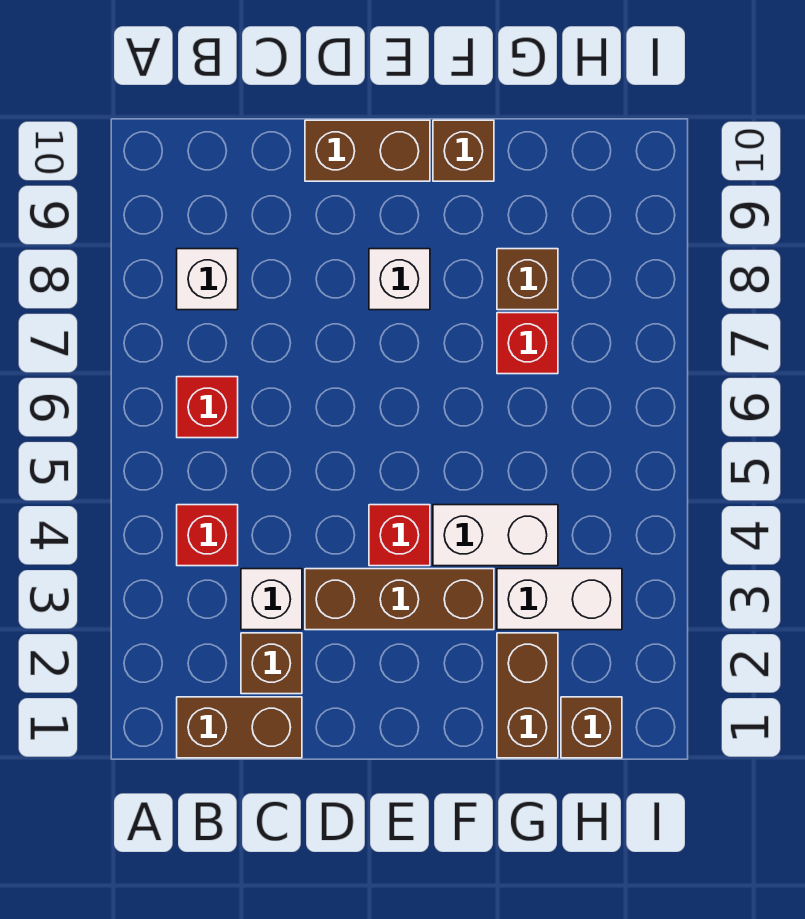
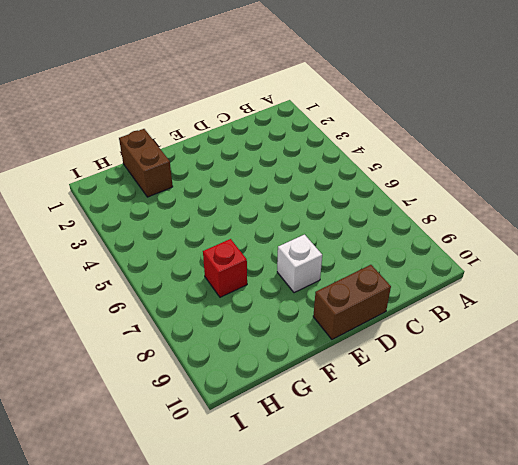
none -> brown brick B1:C1 level 1
none -> red brick B4 level 1
none -> red brick B6 level 1

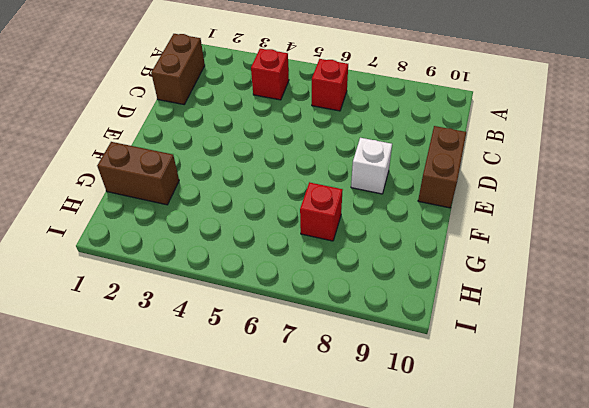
none -> white brick B8 level 1
none -> brown brick C2 level 1
none -> white brick C3 level 1

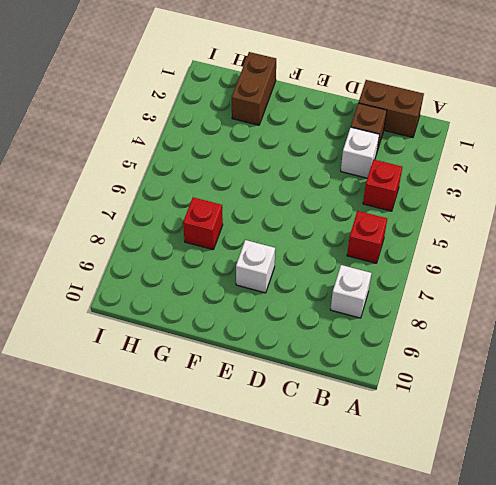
none -> brown brick D3:F3 level 1
none -> brown brick D10:E10 level 1
none -> red brick E4 level 1

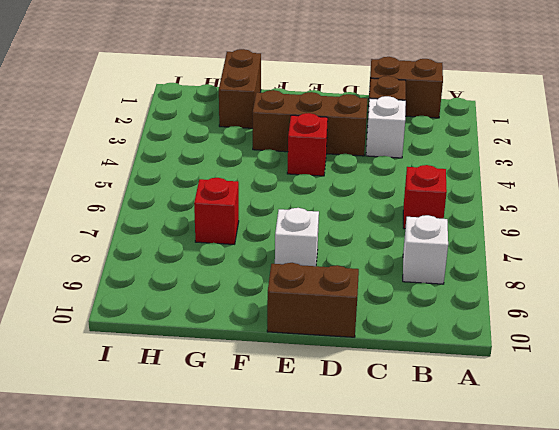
none -> red brick B4 level 1
none -> white brick F4:G4 level 1
none -> brown brick F10 level 1

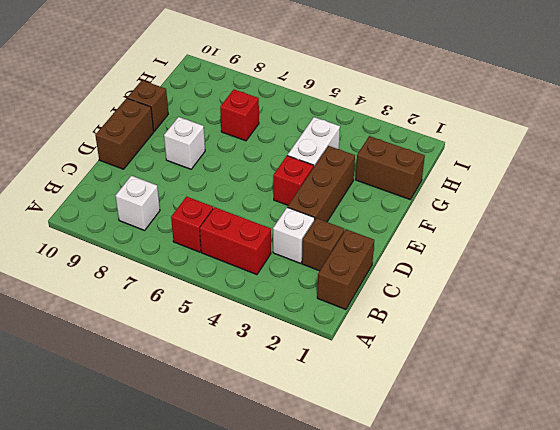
red brick B4:B5 level 1 -> red brick B4 level 1
none -> white brick G3:H3 level 1
none -> brown brick G8 level 1
none -> brown brick H1 level 1

